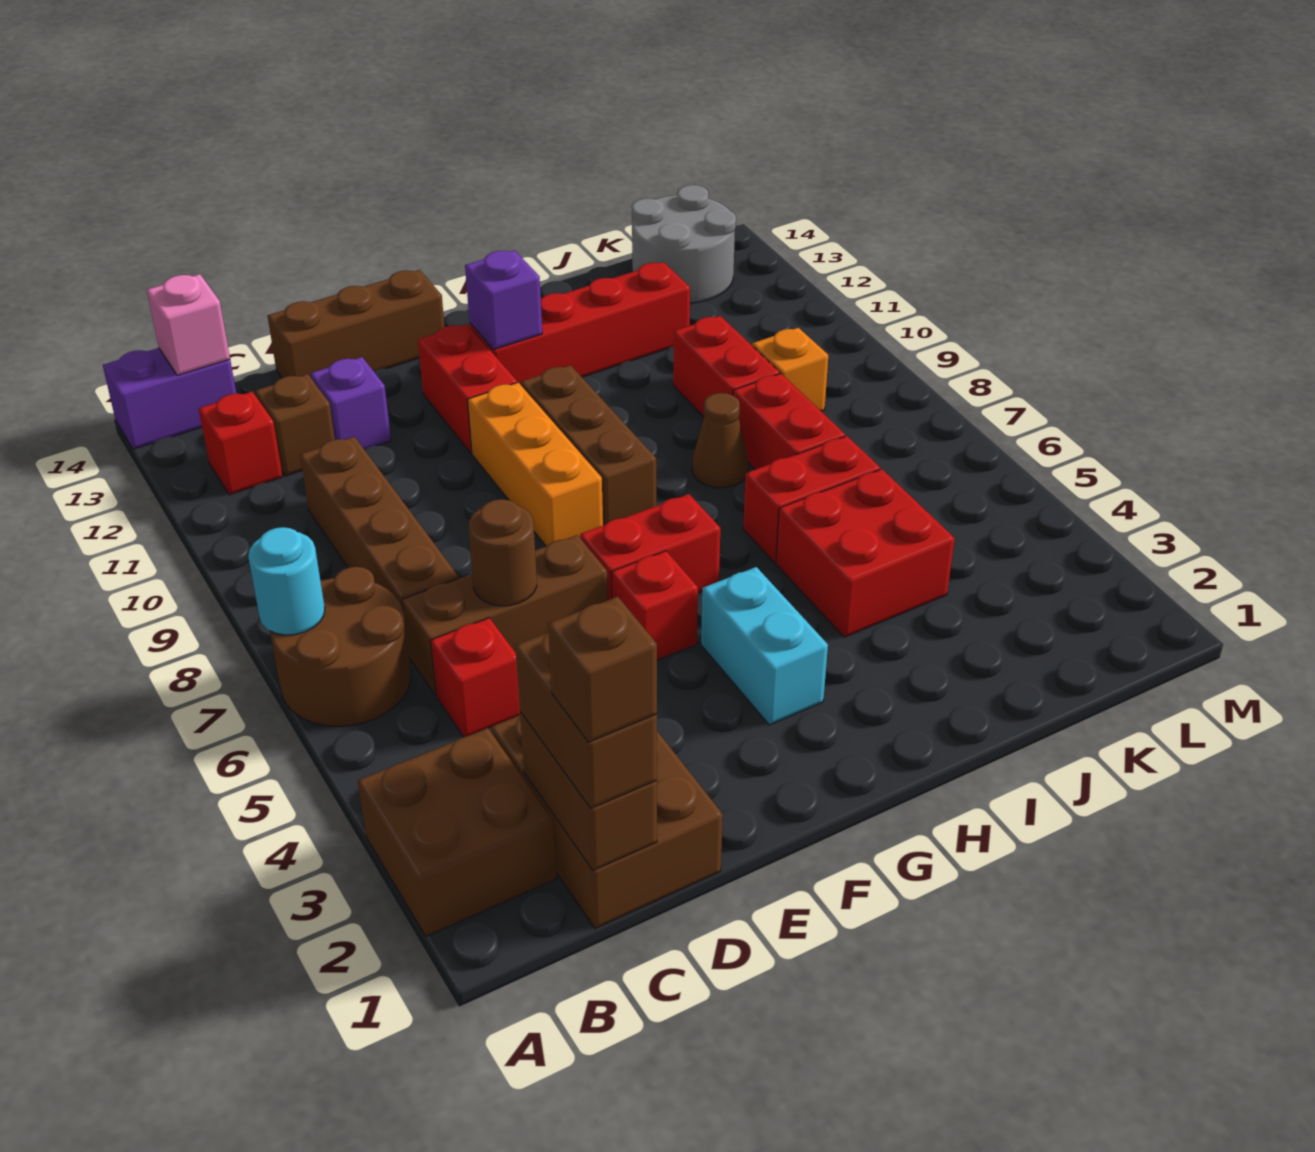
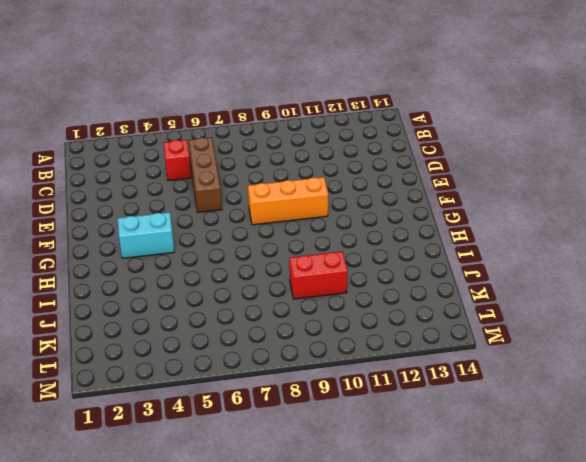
none -> brown brick A2:B3 level 1
none -> brown round brick A6:B7 level 1
none -> purple brick A14:B14 level 1
none -> red brick B12 level 1

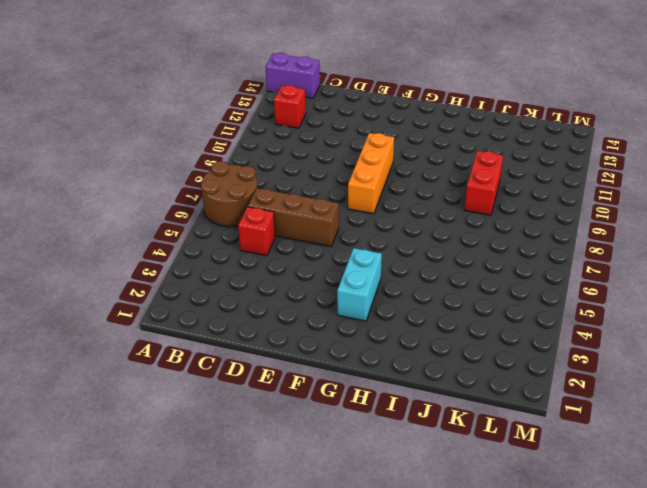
none -> brown brick A2:B3 level 1
none -> brown brick C1:D3 level 1
none -> brown brick C7:C10 level 1
none -> brown brick C12 level 1

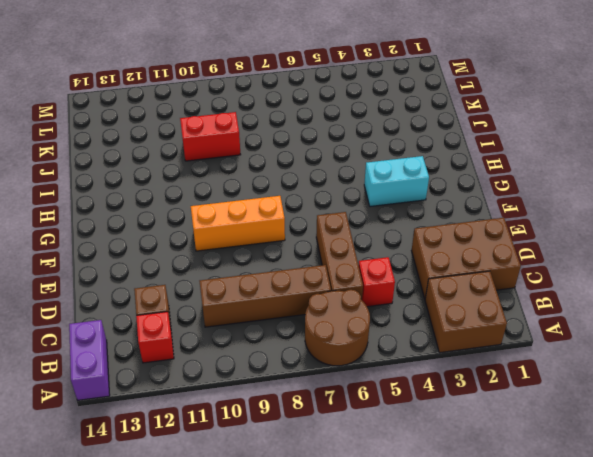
none -> purple brick D12 level 1
none -> brown brick D14:F14 level 1
none -> red brick F5 level 1
none -> red brick F6:G6 level 1

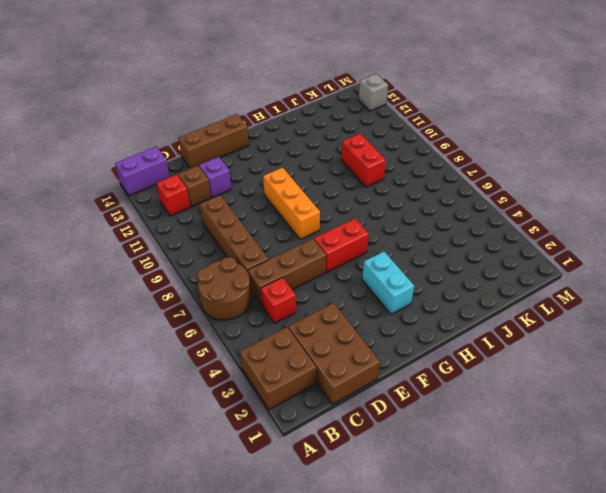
grey brick M13 level 1 -> none
none -> red brick F5 level 1
none -> red brick F11:F12 level 1
none -> brown brick G8:G10 level 1
none -> red brick G12:J12 level 1

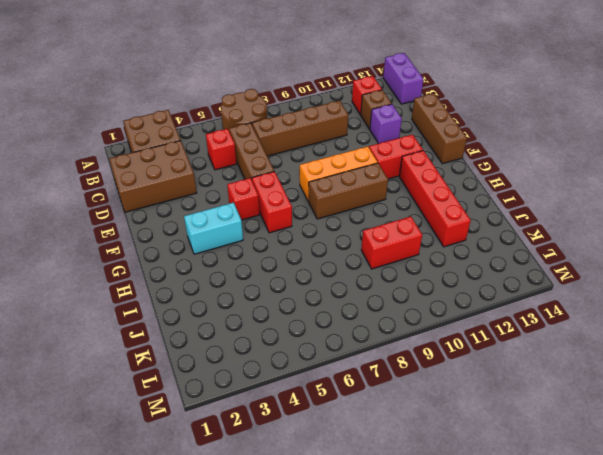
none -> red brick I4:J5 level 1
none -> red brick I6:J6 level 1
none -> brown cone I8 level 1
none -> red brick J7:J8 level 1

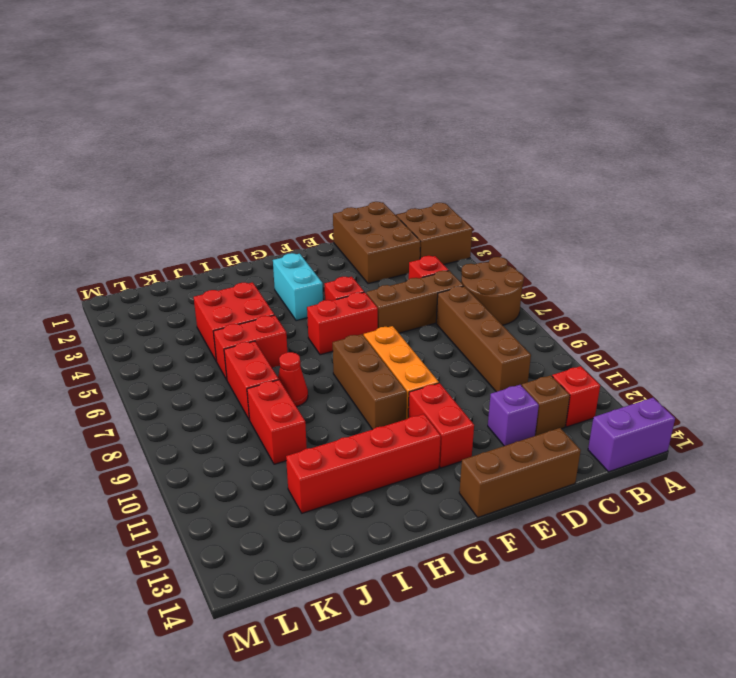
red cone I8 level 1 -> brown cone I8 level 1
none -> orange brick K9 level 1
none -> grey round brick K13:L14 level 1
none -> cyan round brick A7 level 2
none -> pink brick B14 level 2

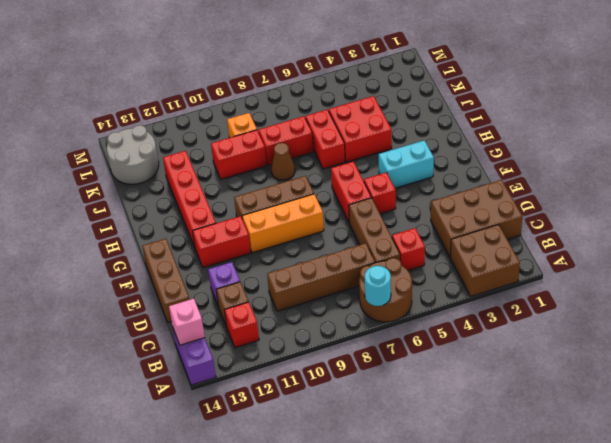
none -> brown brick C1:C2 level 2
none -> brown round brick D6 level 2
none -> purple brick G12 level 2
none -> brown brick C1:C2 level 3

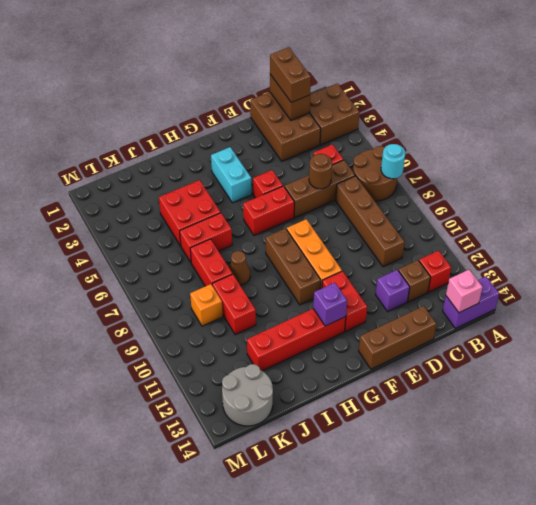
none -> brown brick C1 level 4

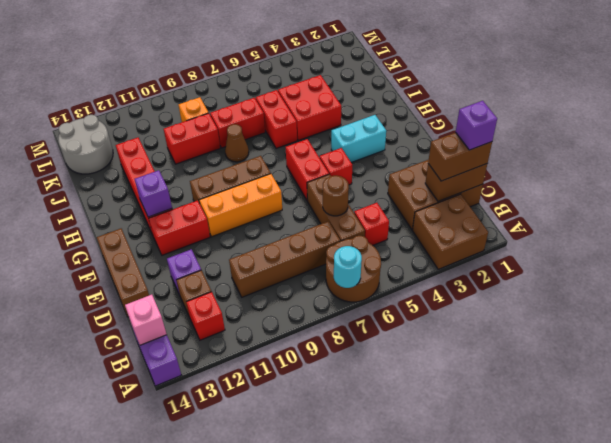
purple brick C1 level 4 -> brown brick C1 level 4

